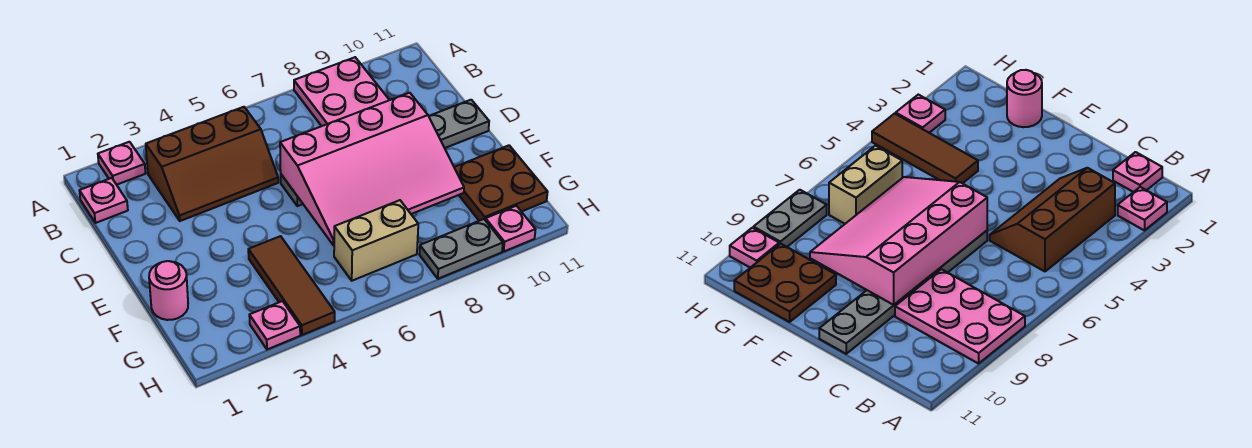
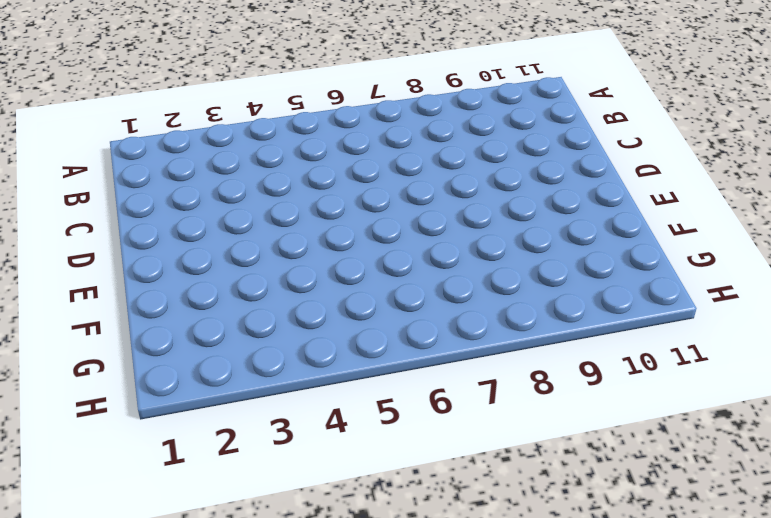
none -> pink plate A2 level 1
none -> pink plate A8:C9 level 1
none -> pink plate B1 level 1

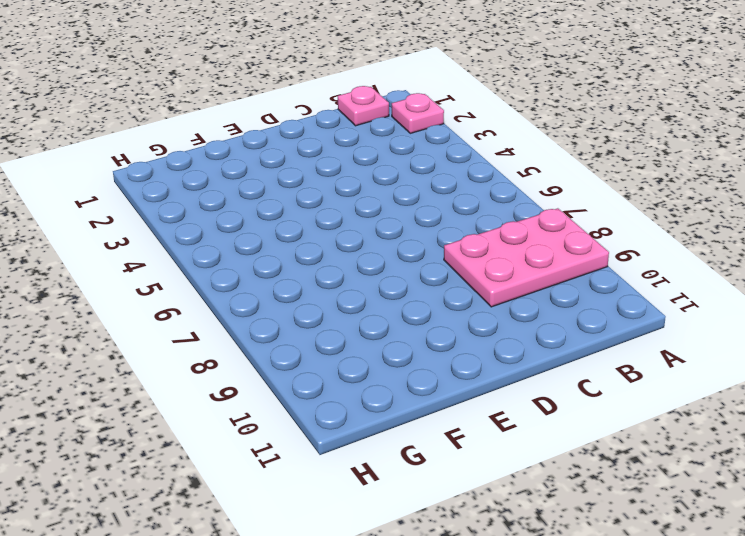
none -> brown slope B3:C5 level 1 top B
none -> grey plate D6:D11 level 1
none -> pink round brick F1 level 1

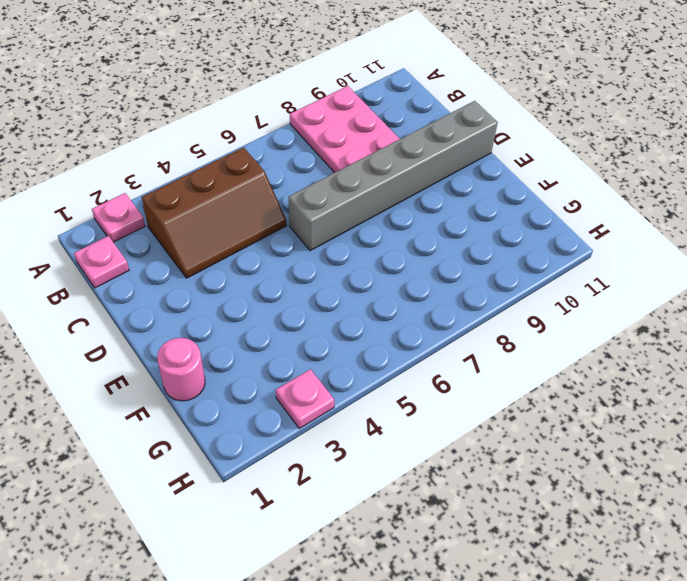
grey brick D6:D11 level 1 -> grey plate D6:D11 level 1
none -> brown tile F4:H4 level 1
none -> brown plate F10:G11 level 1
none -> tan brick G6:G7 level 1

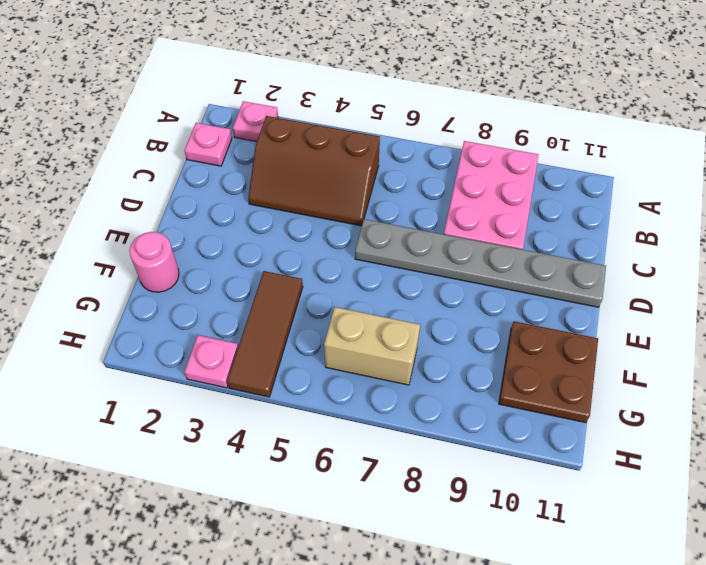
none -> grey plate H8:H9 level 1
none -> pink plate H10 level 1
none -> pink slope D6:F9 level 2 top D

